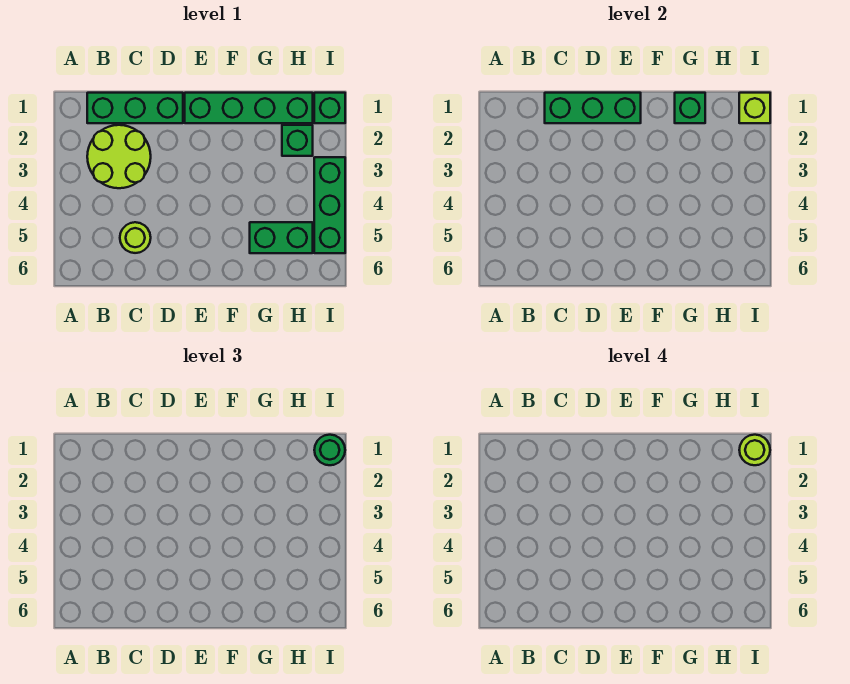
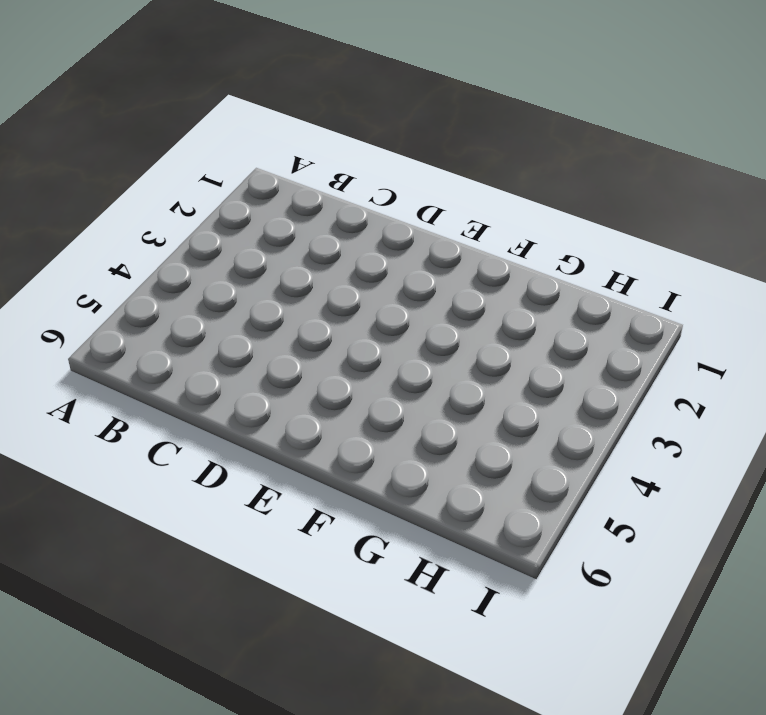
none -> green brick B1:D1 level 1
none -> lime round brick B2:C3 level 1
none -> lime round brick C5 level 1

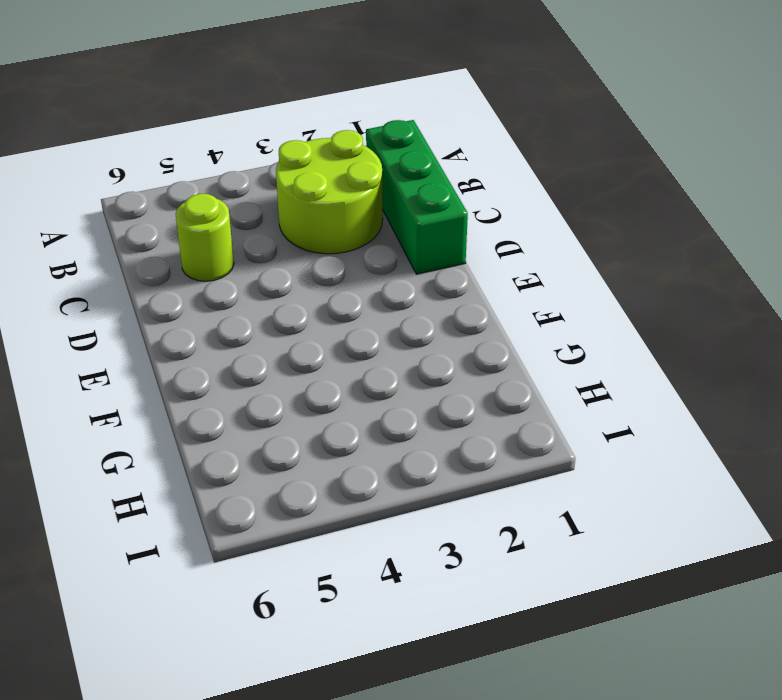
none -> green brick E1:H1 level 1
none -> green brick G5:H5 level 1
none -> green brick H2 level 1

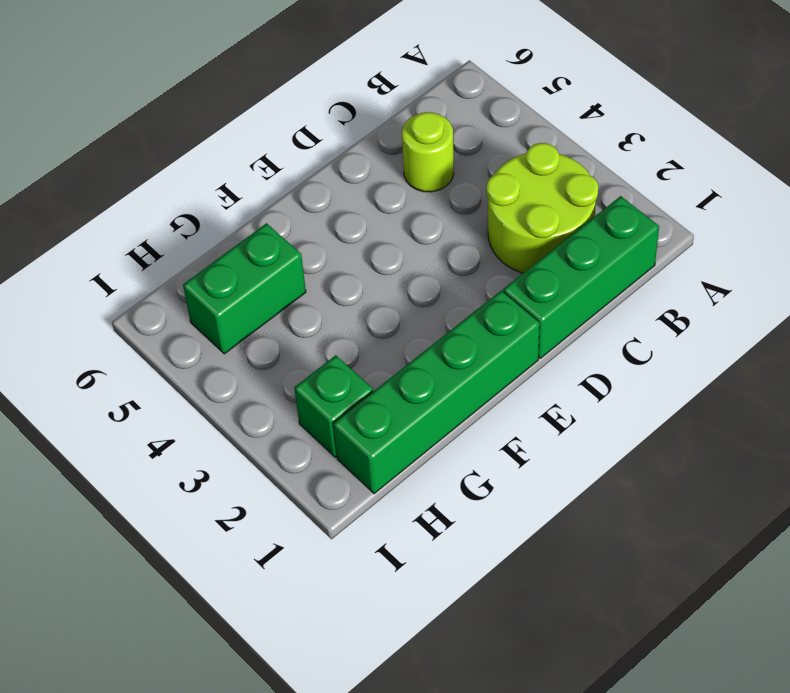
none -> green brick I1 level 1
none -> green brick I3:I5 level 1
none -> green brick C1:E1 level 2

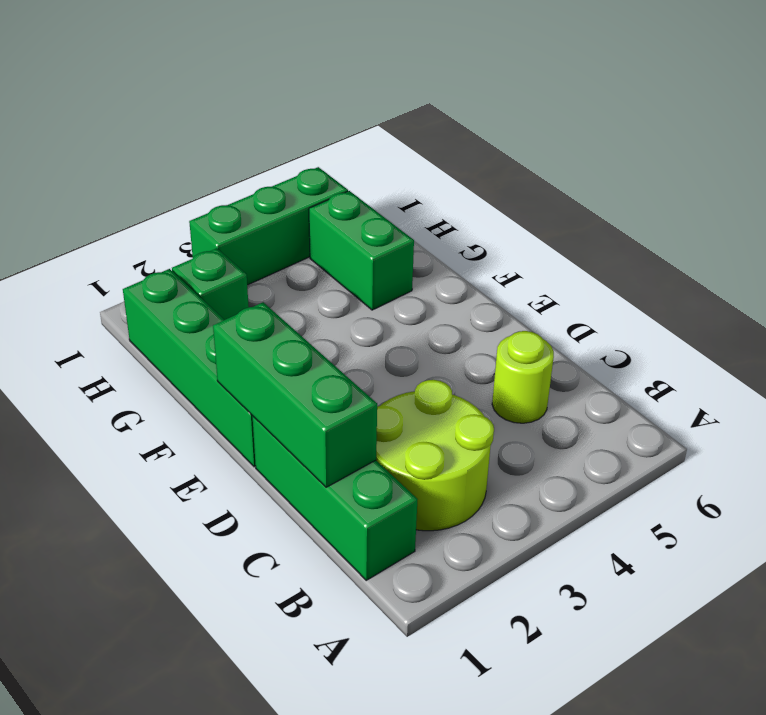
none -> green brick I1 level 1
none -> green brick G1 level 2
none -> lime brick I1 level 2

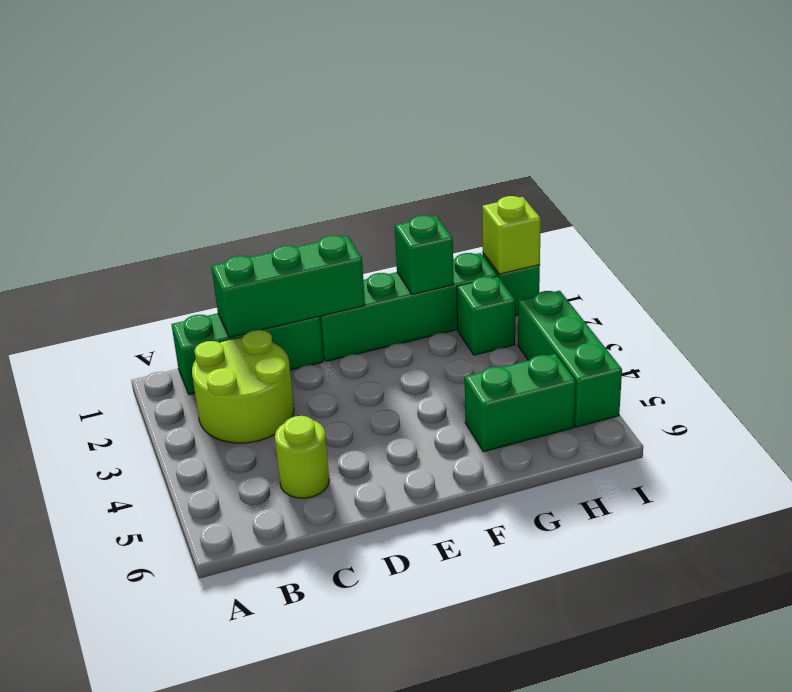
none -> green round brick I1 level 3
none -> lime round brick I1 level 4

